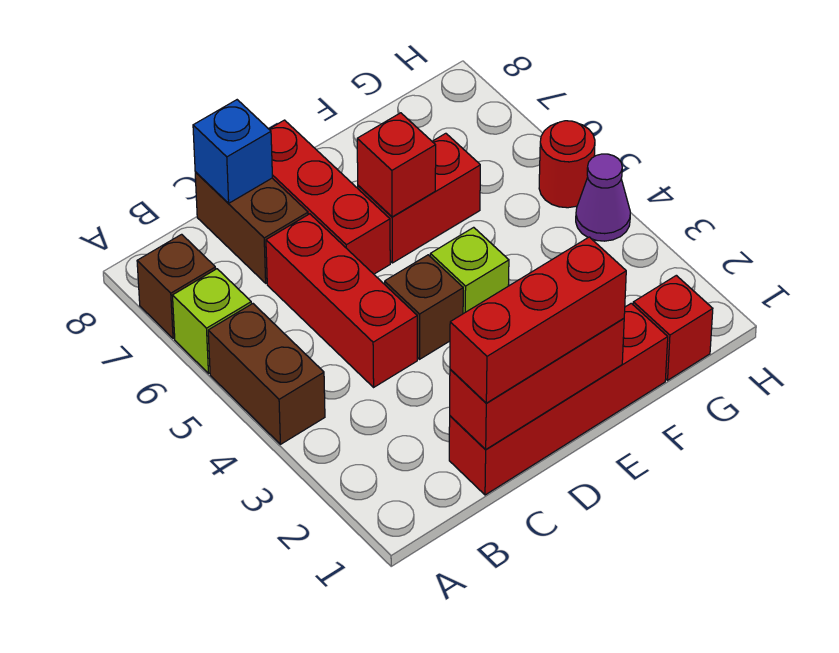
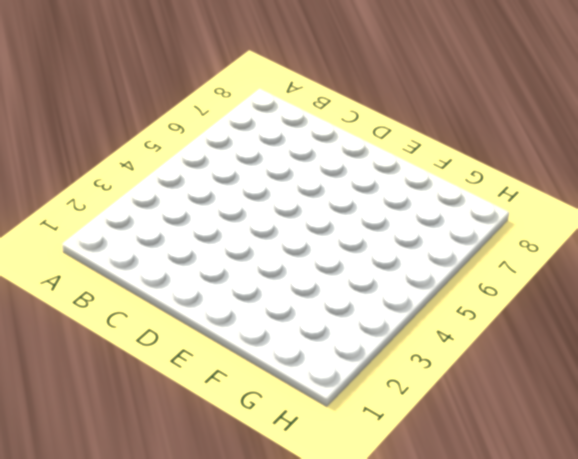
none -> brown brick A4:A5 level 1
none -> lime brick A6 level 1
none -> brown brick A7 level 1

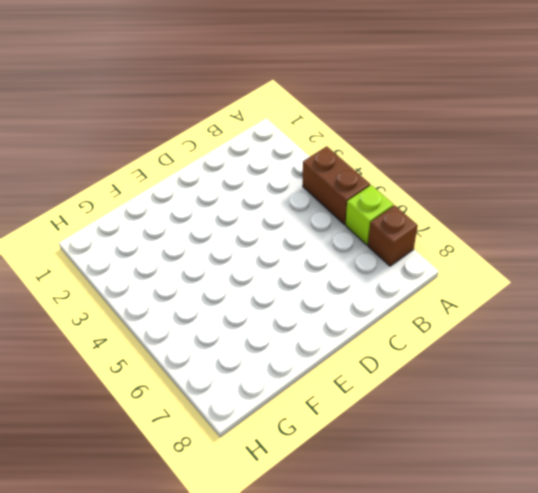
none -> red brick C1:F1 level 1
none -> red brick C4:C6 level 1
none -> brown brick C7:C8 level 1

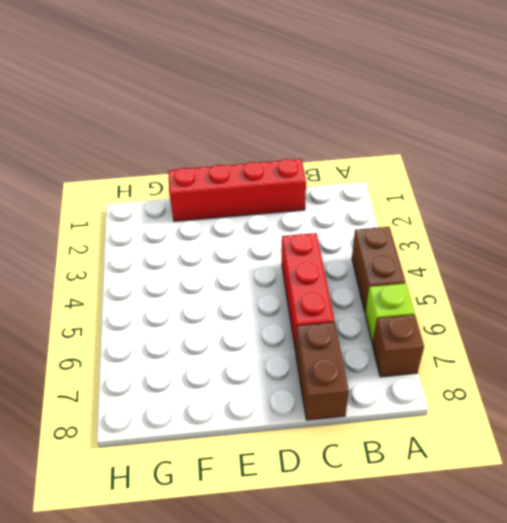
none -> brown brick D4 level 1
none -> red brick D6:D8 level 1
none -> lime brick E4 level 1

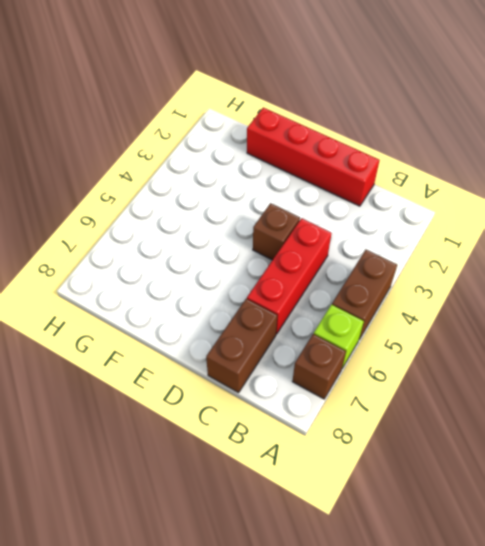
none -> red brick D6:D8 level 1
none -> lime brick E4 level 1
none -> red brick E6:F6 level 1

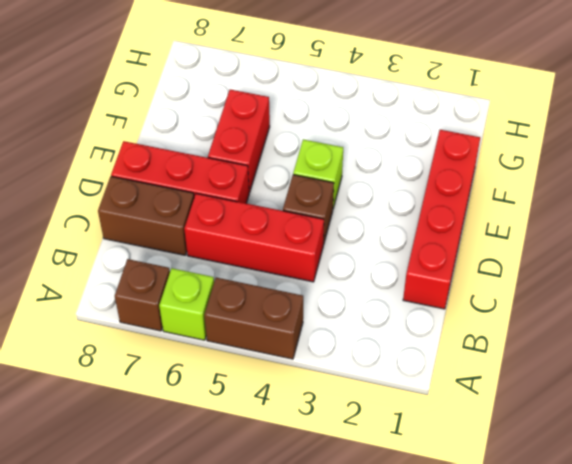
none -> red brick G1 level 1
none -> purple cone H4 level 1
none -> red round brick H5 level 1

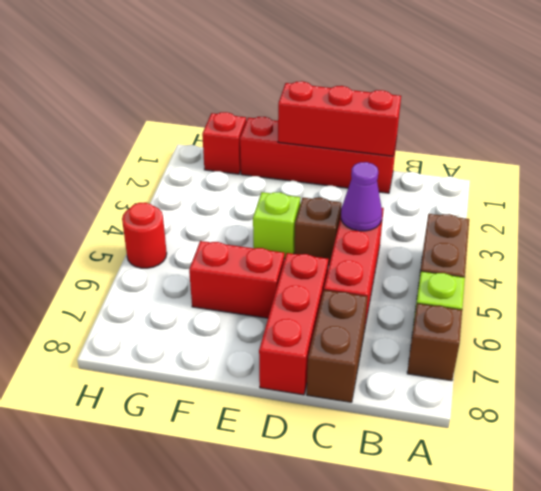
purple cone C4 level 2 -> purple cone H4 level 1
none -> blue brick C8 level 2
none -> red brick E6 level 2
none -> red brick C1:E1 level 3

